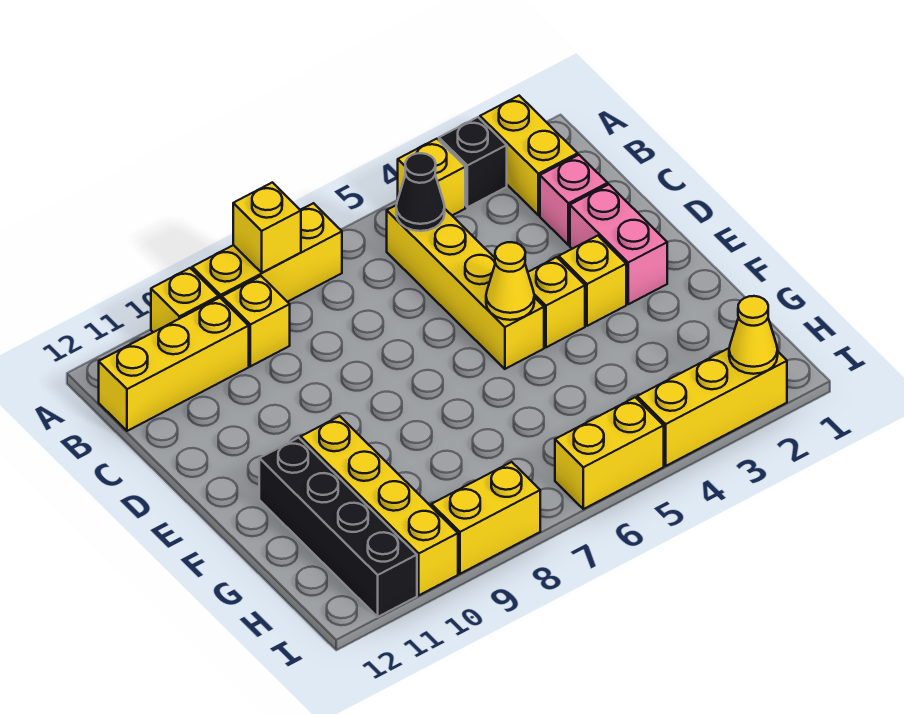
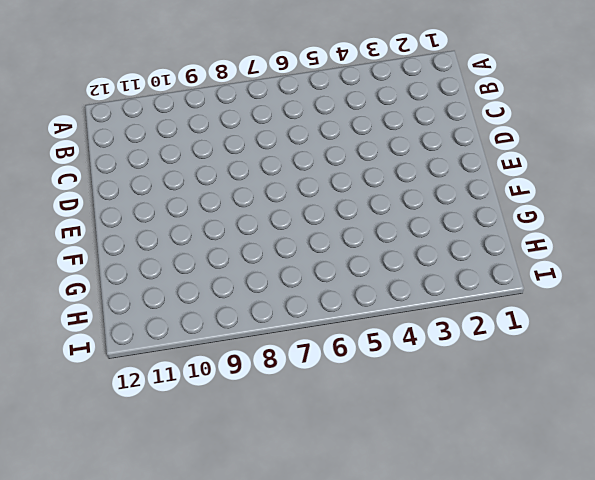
none -> yellow brick A2:B2 level 1
none -> black brick A3 level 1
none -> yellow brick A4 level 1

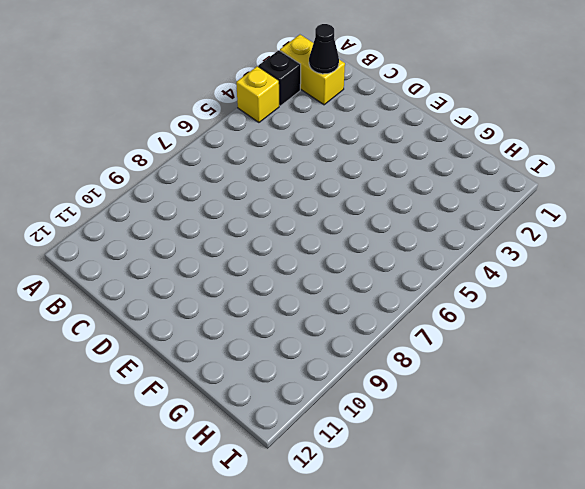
black cone B2 level 2 -> black cone B5 level 2
none -> yellow brick A7:A9 level 1
none -> yellow brick A10 level 1
none -> yellow brick B5:E5 level 1

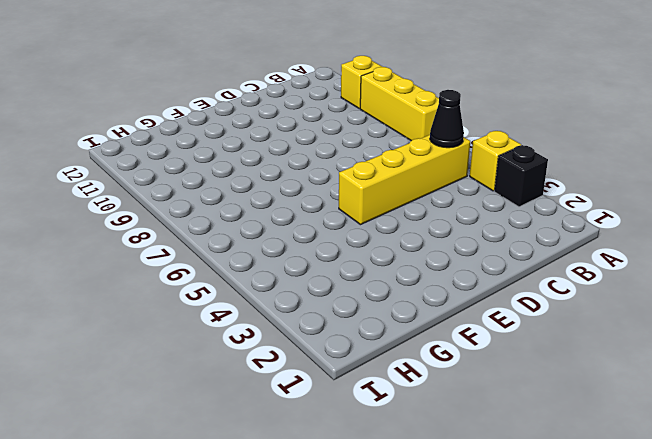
none -> yellow brick A2:B2 level 1
none -> yellow brick B9 level 1
none -> yellow brick B10:B12 level 1

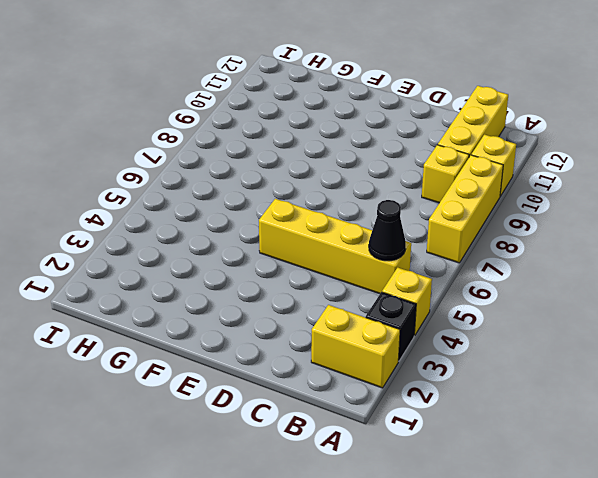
none -> pink brick C2 level 1
none -> pink brick D2:E2 level 1
none -> yellow brick E3 level 1

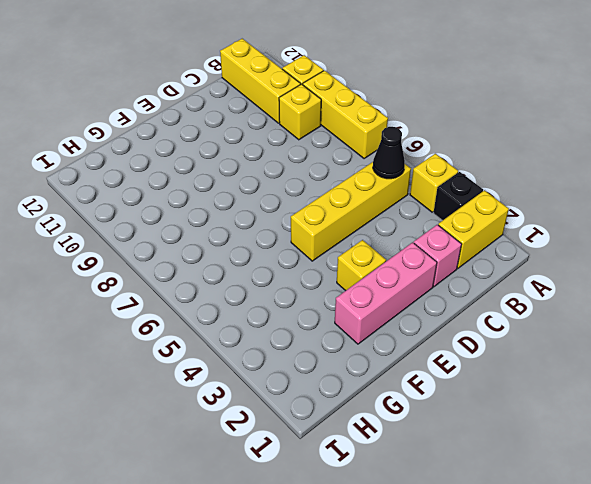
pink brick D2:F2 level 1 -> pink brick D2:E2 level 1
none -> yellow brick E4 level 1
none -> yellow brick F10:I10 level 1
none -> black brick F11:I11 level 1

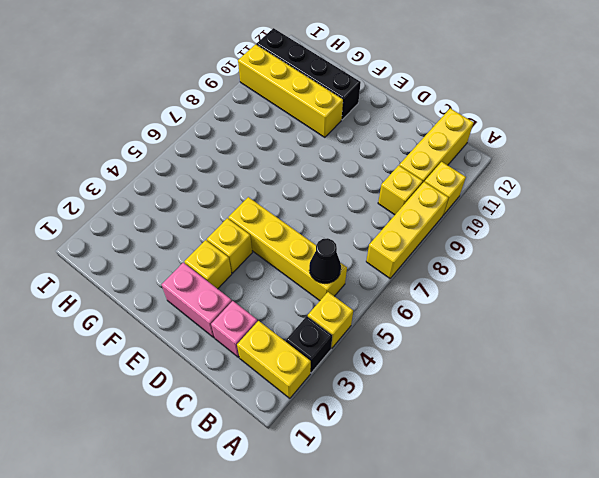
none -> yellow brick I2:I4 level 1
none -> yellow brick I5:I6 level 1
none -> yellow brick I8:I9 level 1

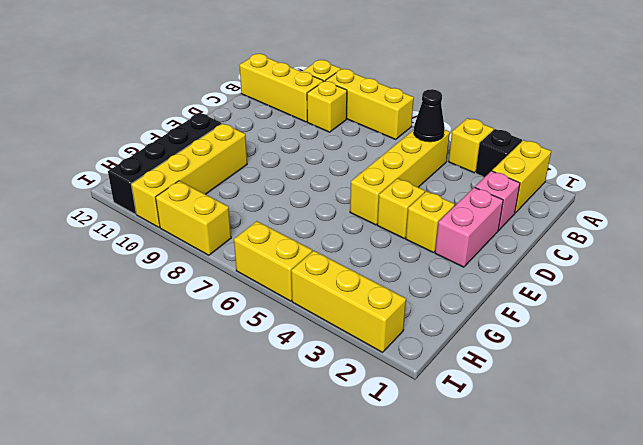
none -> yellow brick A8 level 2
none -> yellow cone E5 level 2
none -> yellow cone I2 level 2

